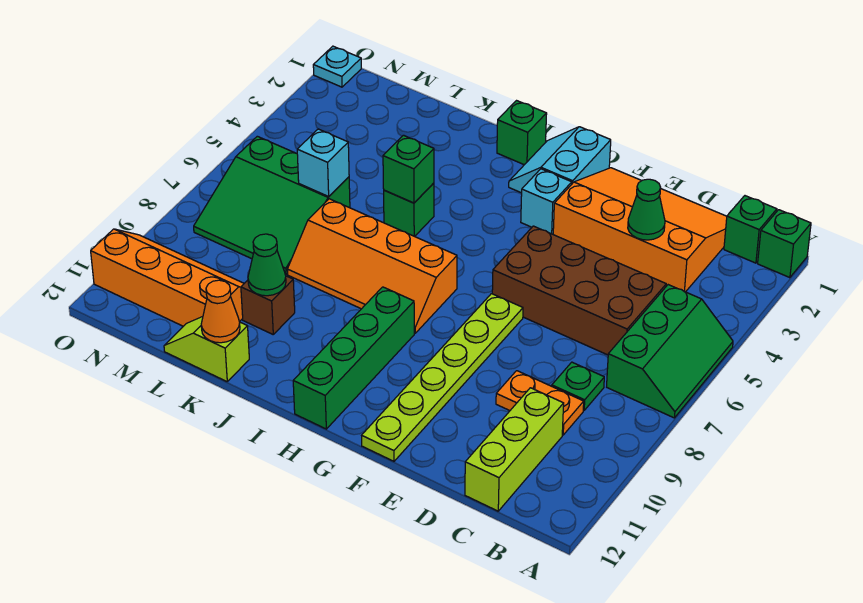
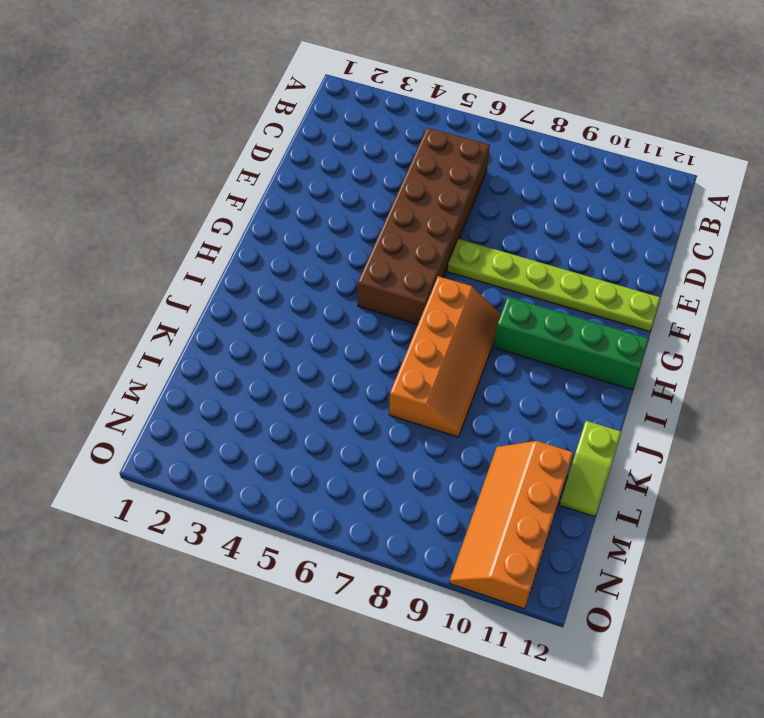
brown brick C5:H6 level 1 -> brown brick C5:F6 level 1
none -> green brick A1 level 1
none -> green slope A5:B7 level 1 top B
none -> green brick B1 level 1

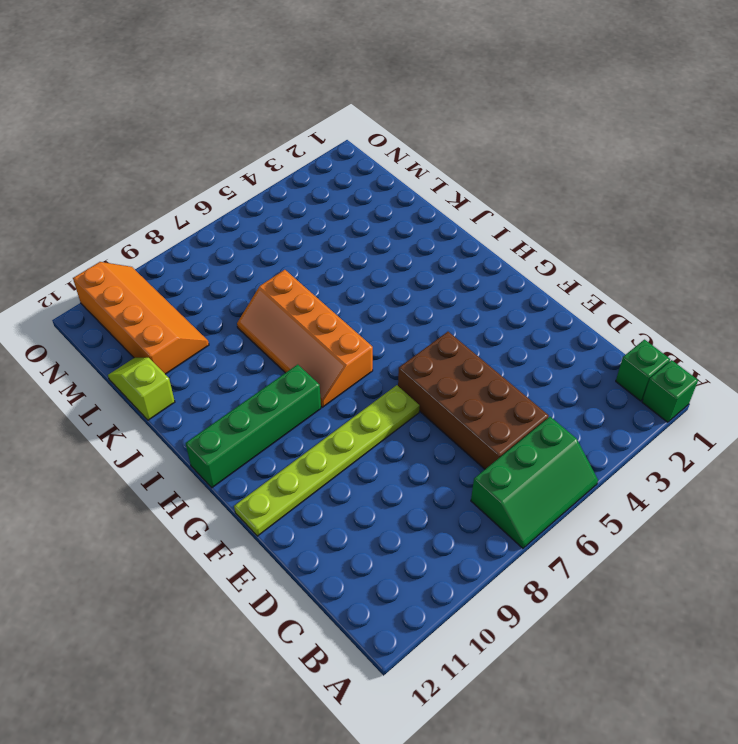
none -> orange slope C1:F3 level 1 top 3
none -> green plate C8 level 1
none -> orange plate C9:D9 level 1

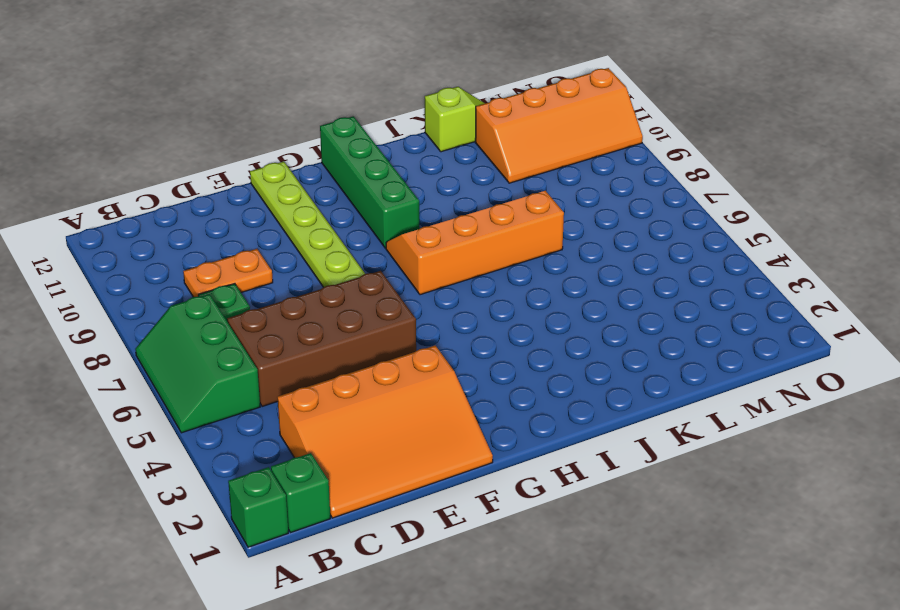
none -> lime brick C10:C12 level 1
none -> cyan slope G1:H2 level 1 top G
none -> cyan brick G3 level 1

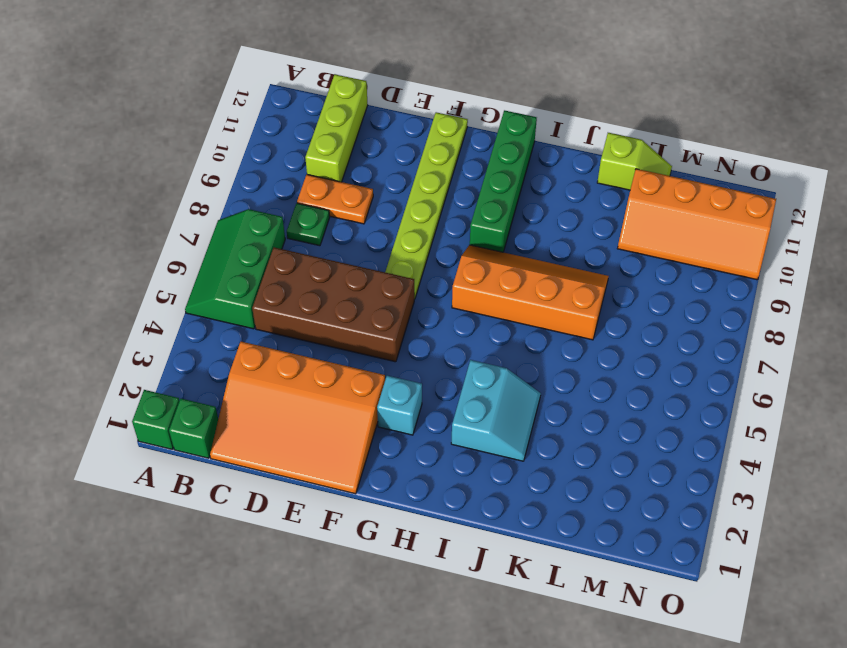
cyan slope I3:J4 level 1 top I -> cyan slope G1:H2 level 1 top G
none -> green brick I1 level 1
none -> green brick J5 level 1
none -> brown brick K10 level 1

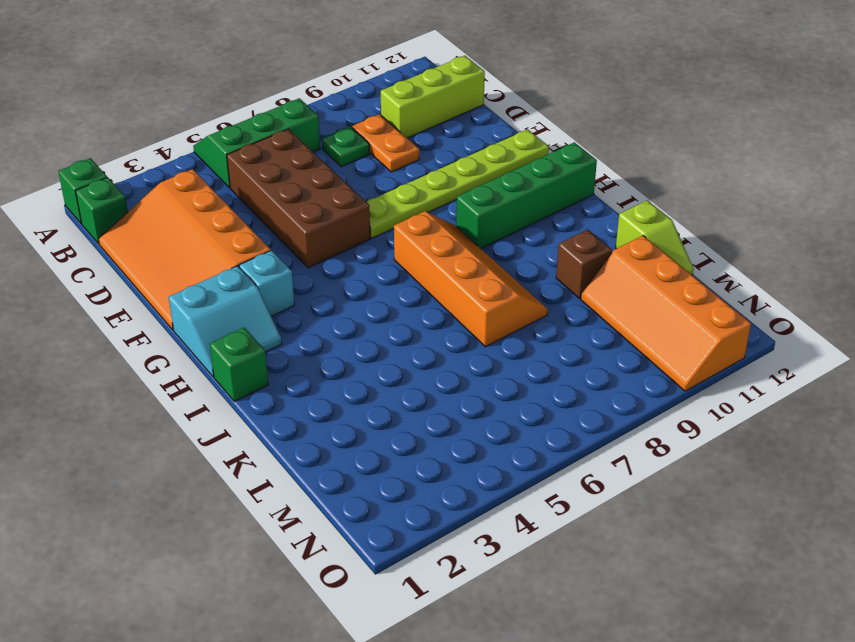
none -> green brick J5 level 1
none -> green slope L6:N8 level 1 top 6
none -> cyan plate O1 level 1

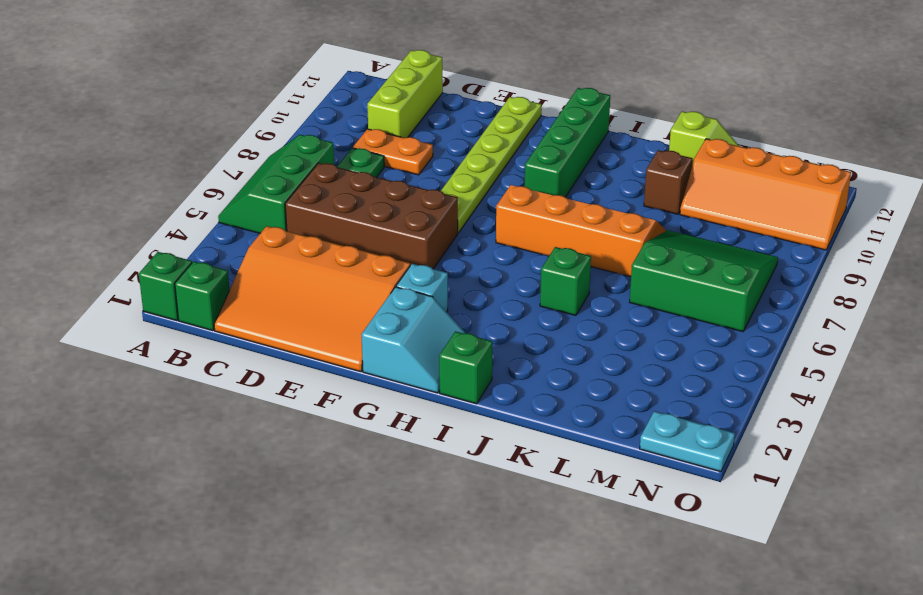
cyan plate N1:O1 level 1 -> cyan plate O1 level 1
none -> green cone D3 level 2
none -> green brick J5 level 2
none -> green cone K10 level 2

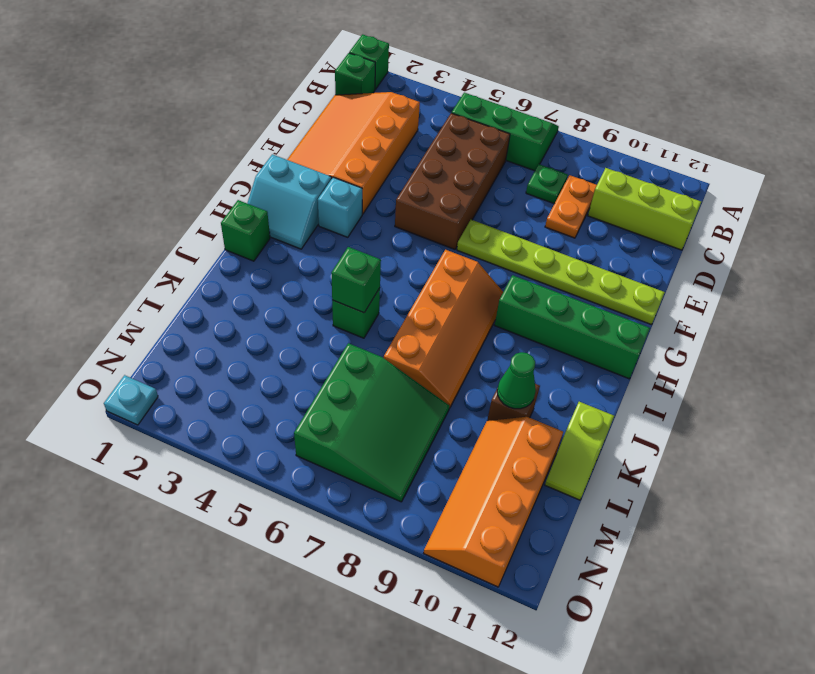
none -> green cone D3 level 2
none -> orange cone K12 level 2
none -> cyan brick L6 level 2

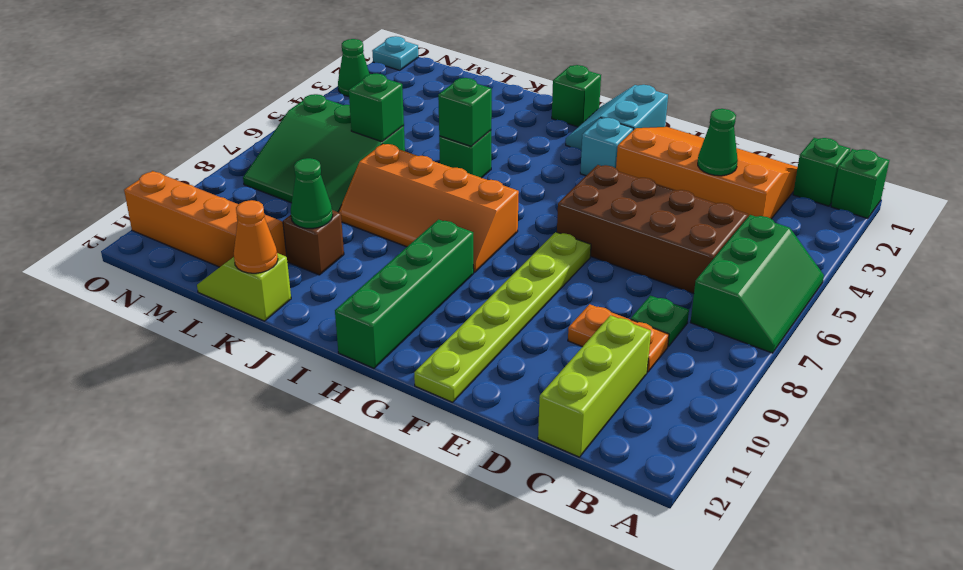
green brick L6 level 2 -> cyan brick L6 level 2
green cone O3 level 1 -> none

